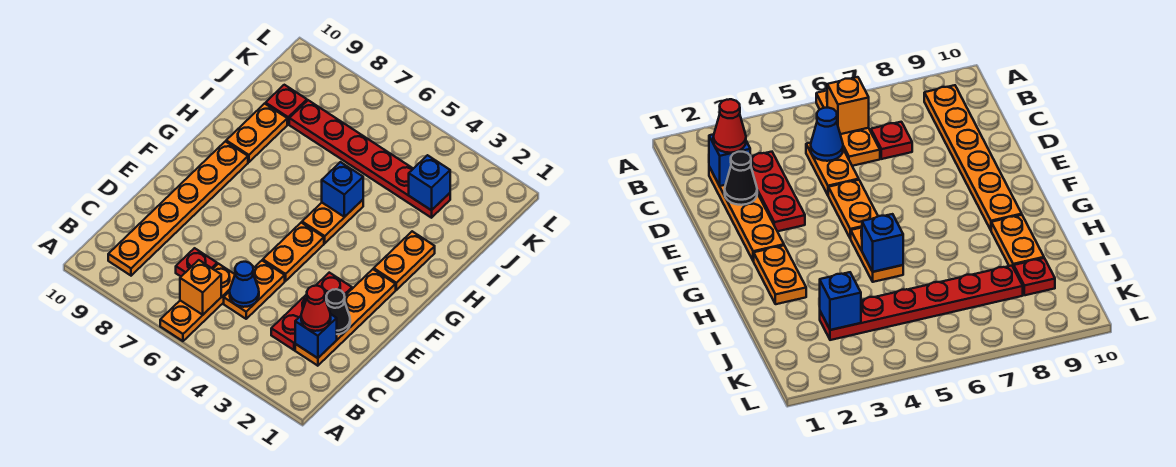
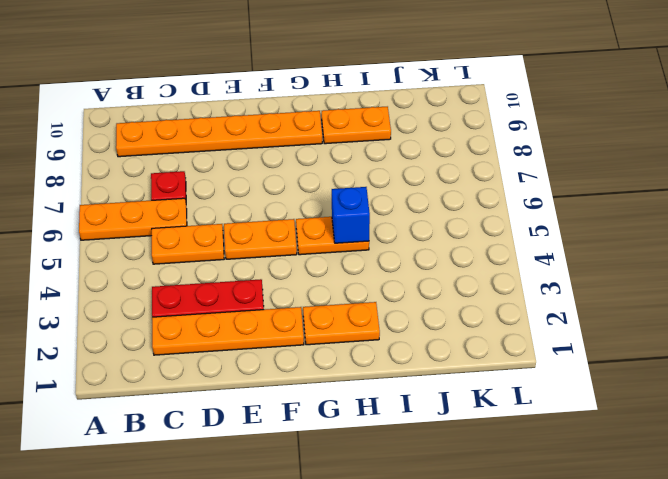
none -> red plate J3:J8 level 1
none -> red plate J9 level 1
none -> orange brick B6 level 2

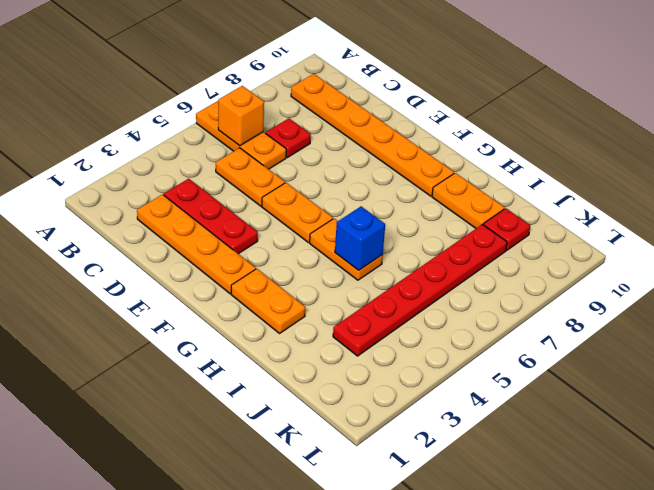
none -> blue brick C2 level 2
none -> blue cone C5 level 2
none -> black cone D2 level 2

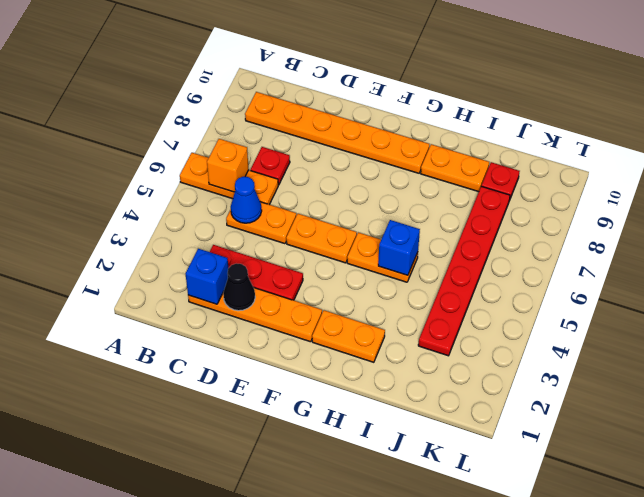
none -> blue brick J3 level 2
none -> red cone C2 level 3

